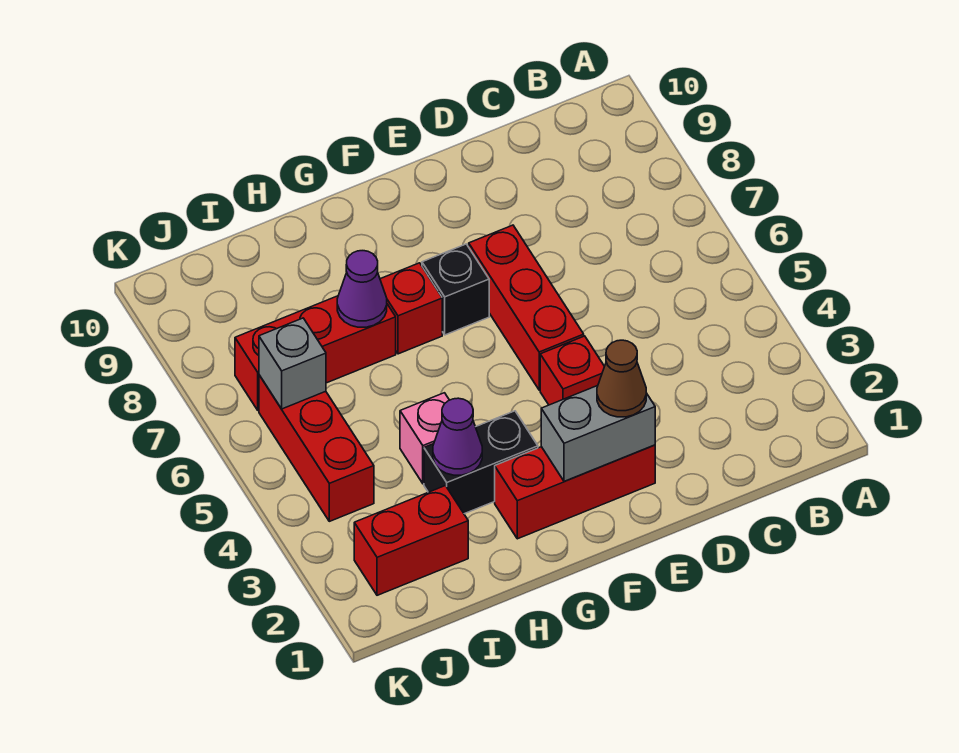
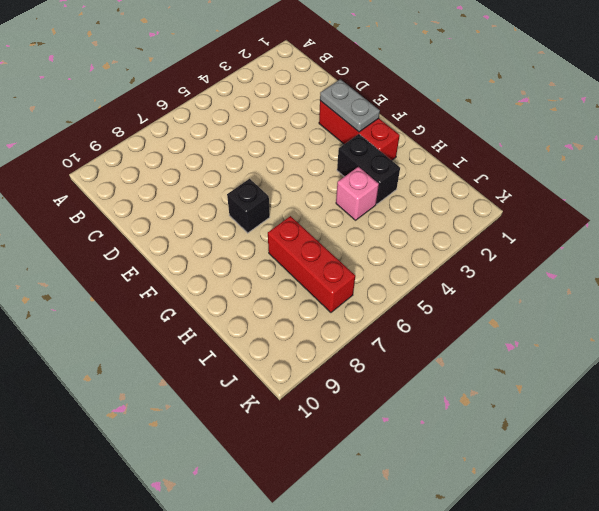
grey plate E2:F2 level 2 -> grey brick E2:F2 level 2
none -> red brick E4 level 1
none -> red brick E5:E7 level 1
none -> red brick G7 level 1

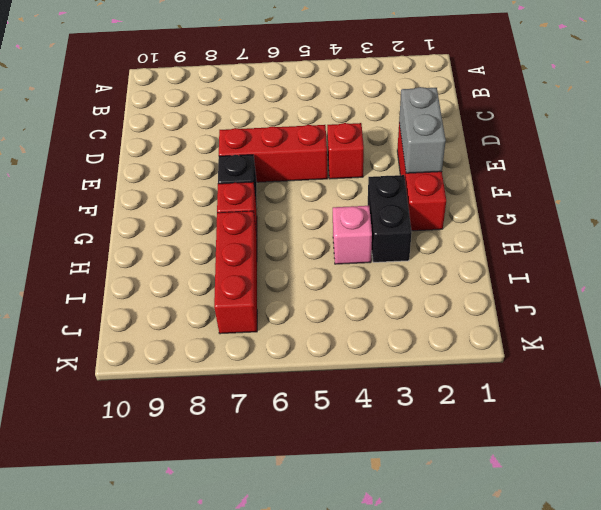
none -> red brick I2:J2 level 1
none -> red brick J4:J6 level 1
none -> purple cone H3 level 2

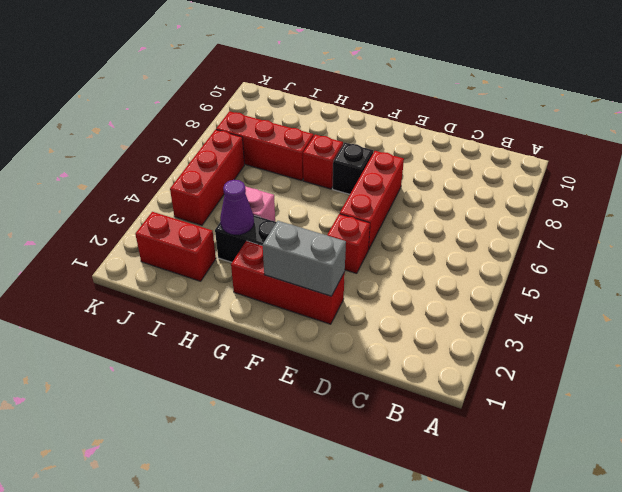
none -> purple cone H7 level 2
none -> grey brick J6 level 2
none -> brown cone E2 level 3

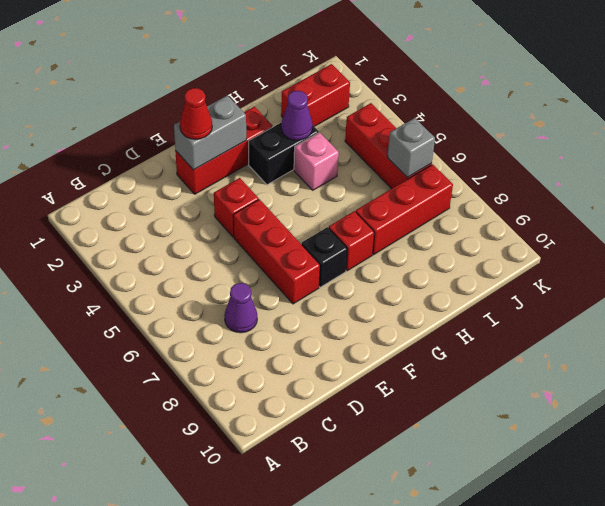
purple cone C7 level 1 -> purple cone H7 level 2
red cone E2 level 3 -> brown cone E2 level 3

